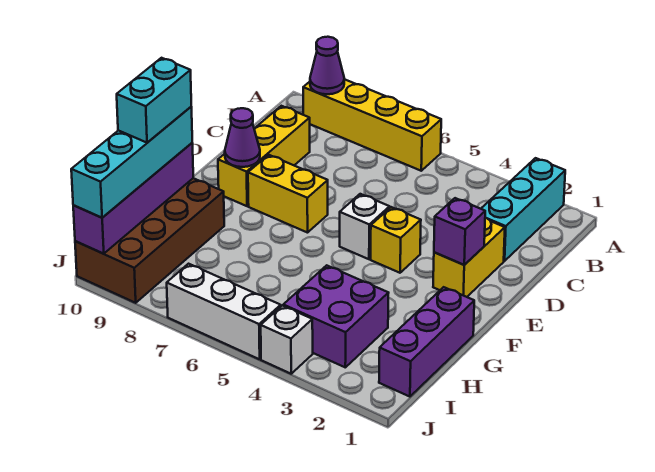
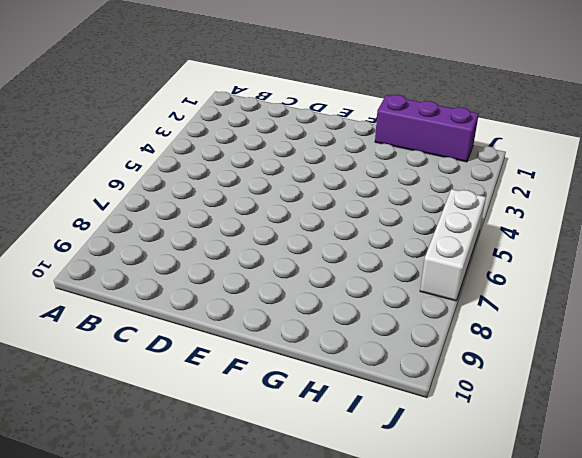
none -> cyan brick A2:C2 level 1
none -> yellow brick A6:A9 level 1
none -> yellow brick C9:E9 level 1

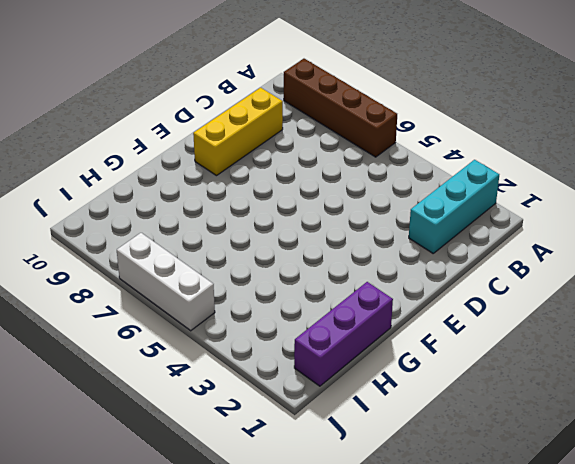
brown brick A6:A9 level 1 -> yellow brick A6:A9 level 1
none -> yellow brick D2:E2 level 1
none -> yellow brick E4 level 1
none -> white brick E5 level 1

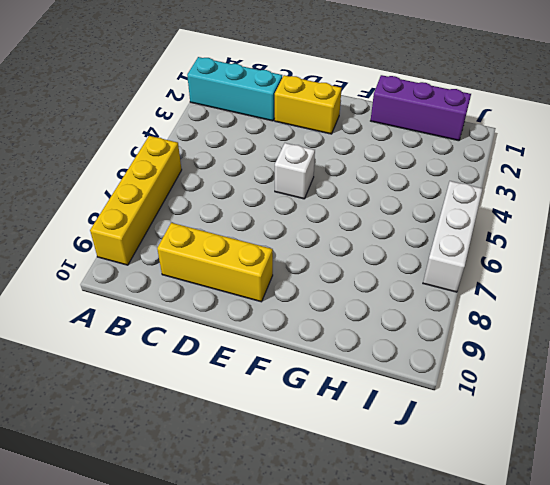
none -> yellow brick E4 level 1
none -> yellow brick E7:E8 level 1
none -> brown brick G9:J10 level 1

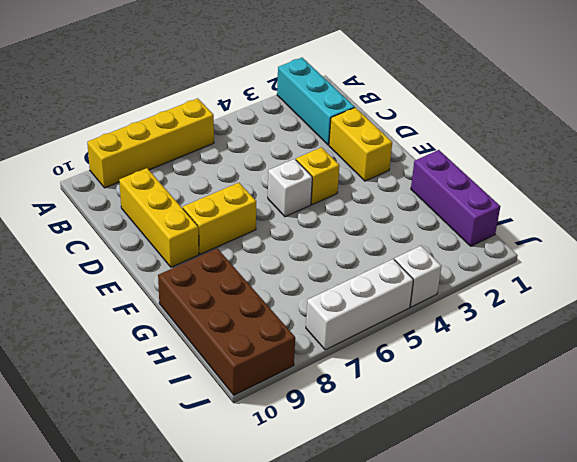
none -> purple brick H3:I4 level 1
none -> purple cone A9 level 2
none -> purple brick E2 level 2

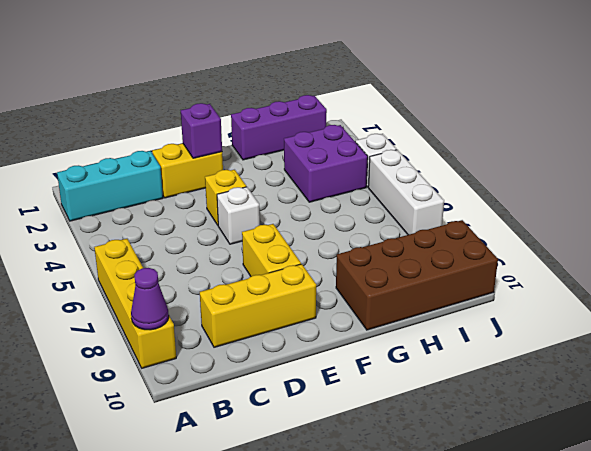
none -> purple cone E9 level 2
none -> purple brick G10:J10 level 2
none -> cyan brick G10:J10 level 3

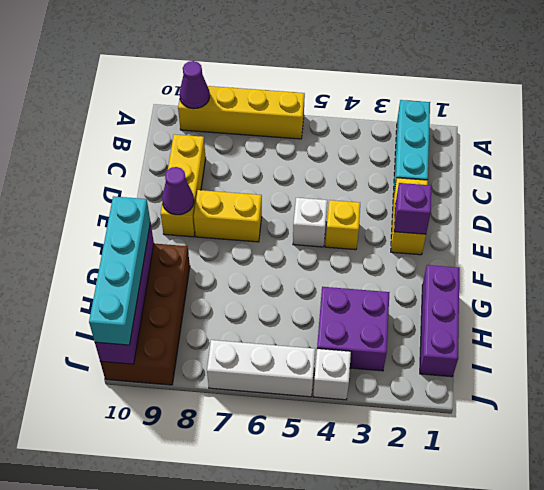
none -> cyan brick G10:H10 level 4

